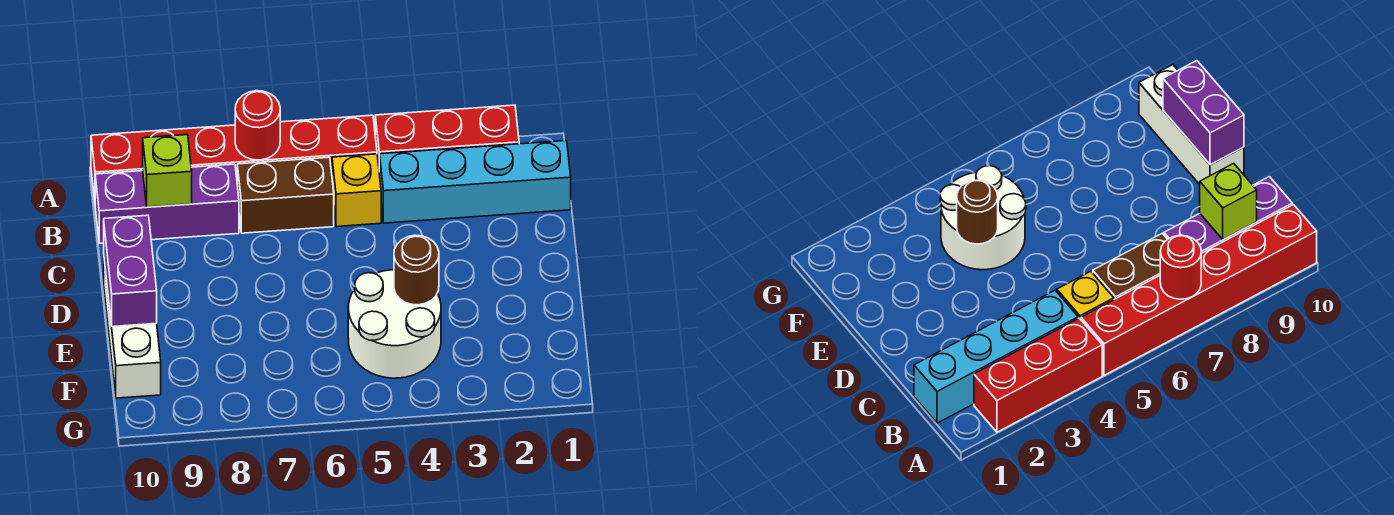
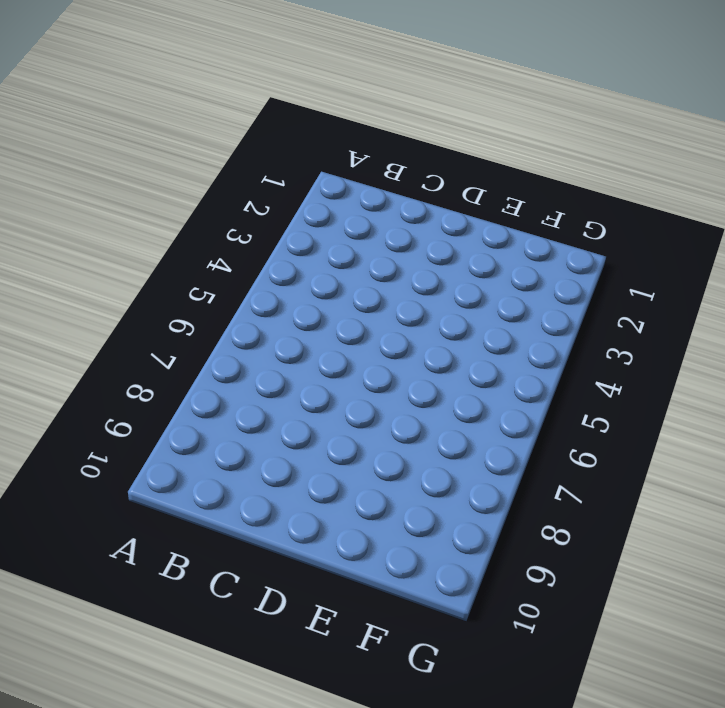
none -> red brick A2:A4 level 1
none -> red brick A5:A10 level 1
none -> cyan brick B1:B4 level 1

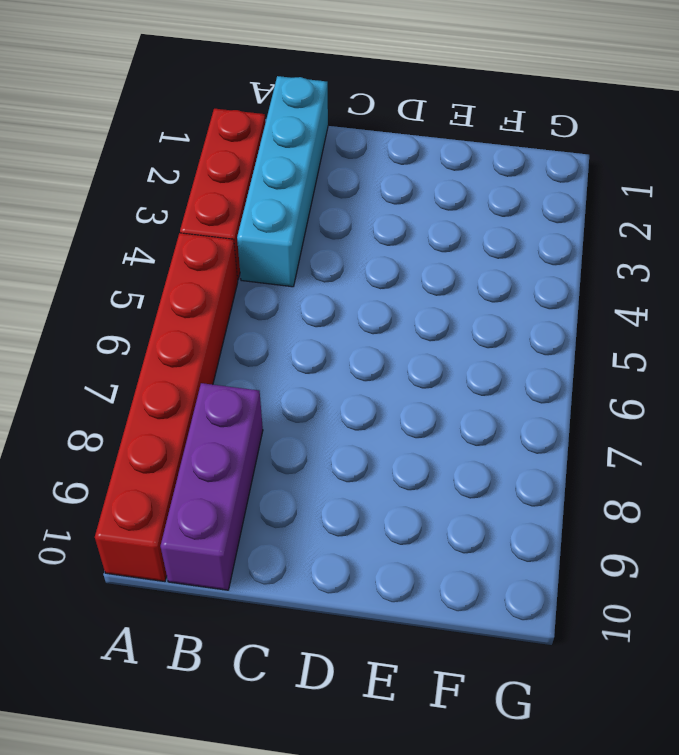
none -> yellow brick B5 level 1
none -> brown brick B6:B7 level 1
none -> white brick D10:F10 level 1

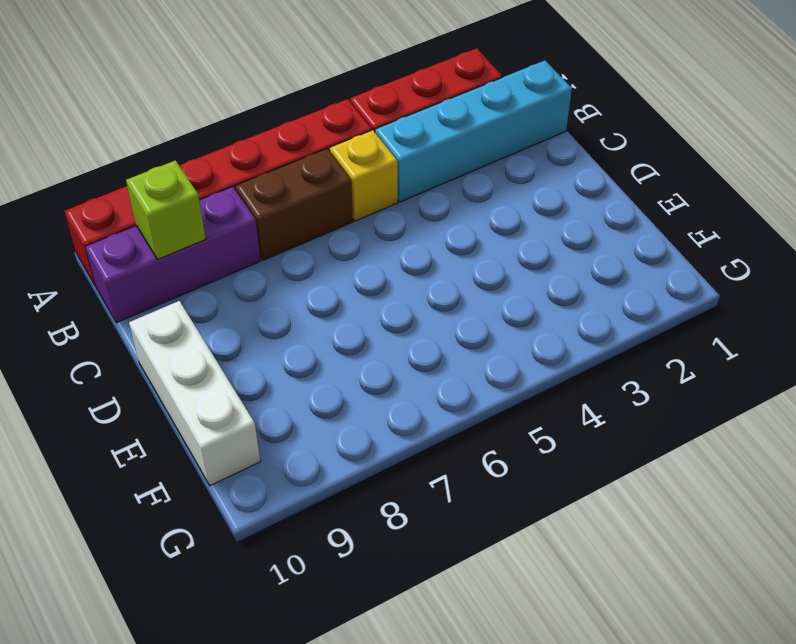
none -> white round brick E4:F5 level 1
none -> red round brick A7 level 2
none -> purple brick D10:E10 level 2

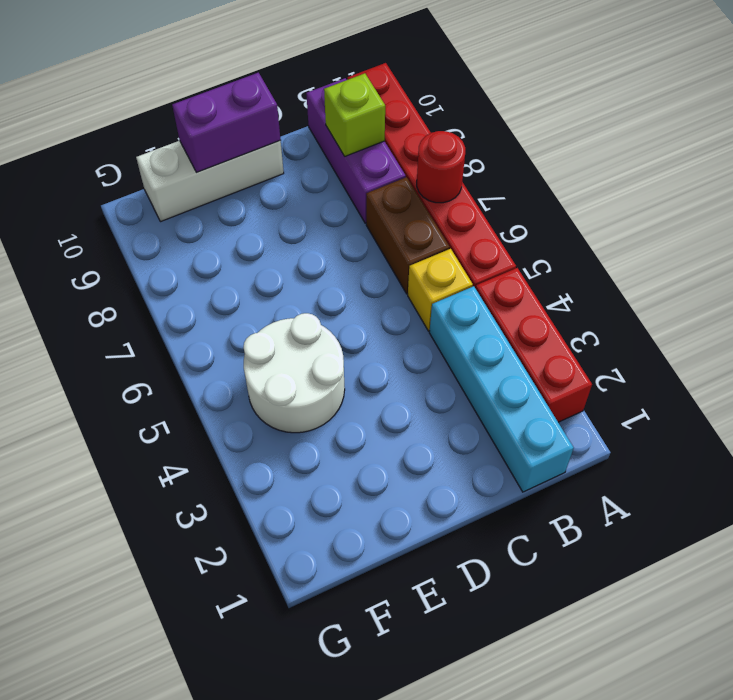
none -> brown round brick E4 level 2

